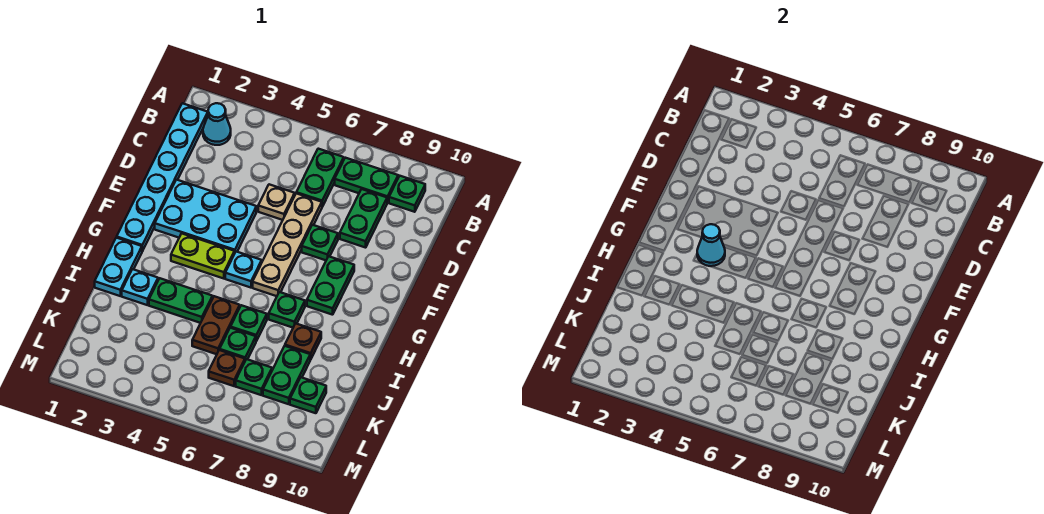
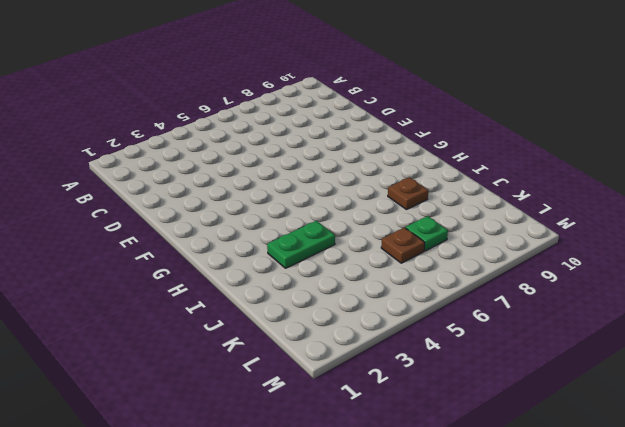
none -> cyan plate B1:G1 level 1
none -> cyan cone B2 level 1
none -> green plate B6:C6 level 1

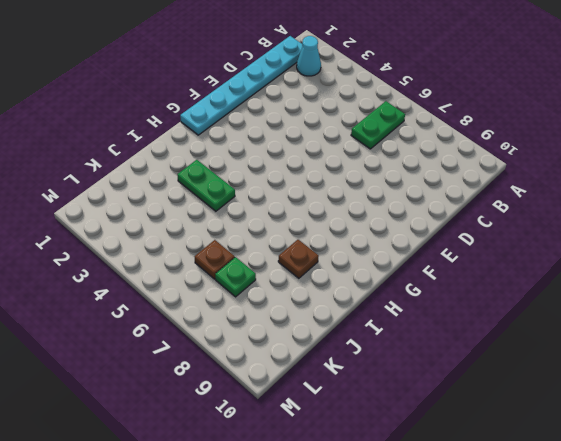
none -> green plate B7:B8 level 1
none -> green plate B9 level 1
none -> green plate C8:D8 level 1

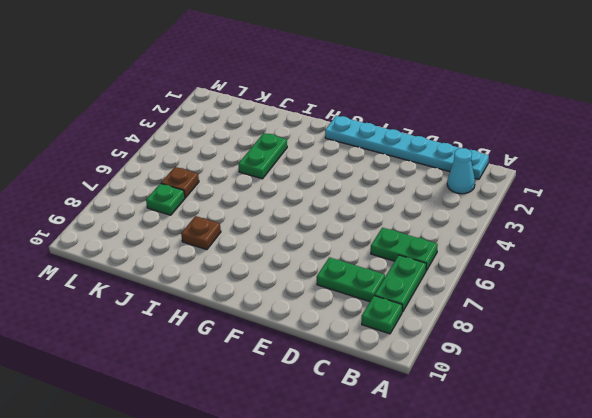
none -> tan plate D5 level 1
none -> tan plate D6:G6 level 1
none -> cyan plate E2:F4 level 1

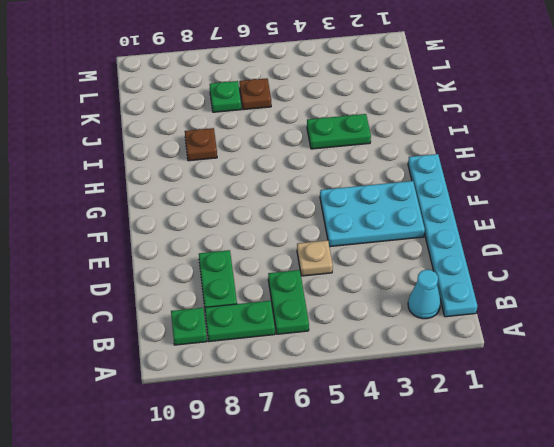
none -> tan plate D6:G6 level 1
none -> green plate E7 level 1
none -> green plate F8:G8 level 1

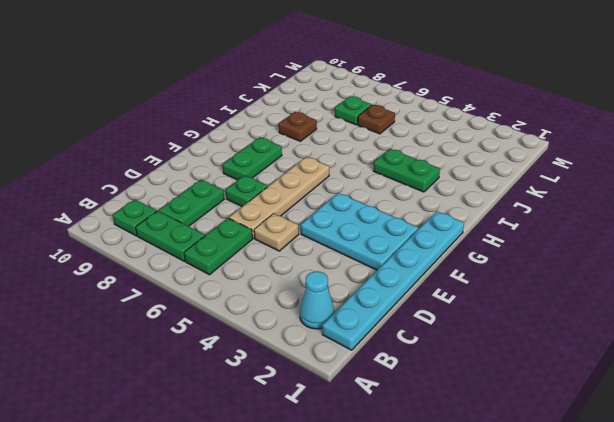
none -> lime plate G3:G4 level 1
none -> cyan plate G5 level 1
none -> cyan plate H1:I1 level 1

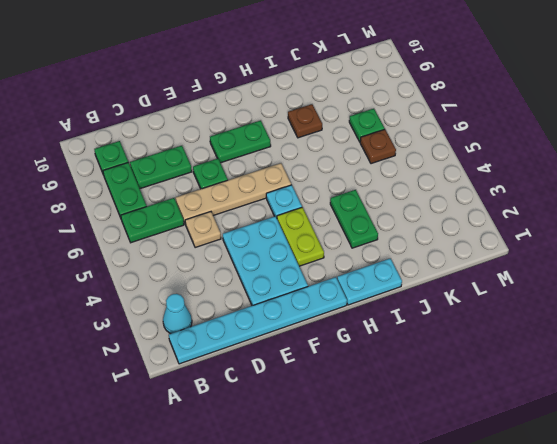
none -> green plate H7 level 1
none -> cyan plate I2 level 1
none -> brown plate I5:J5 level 1

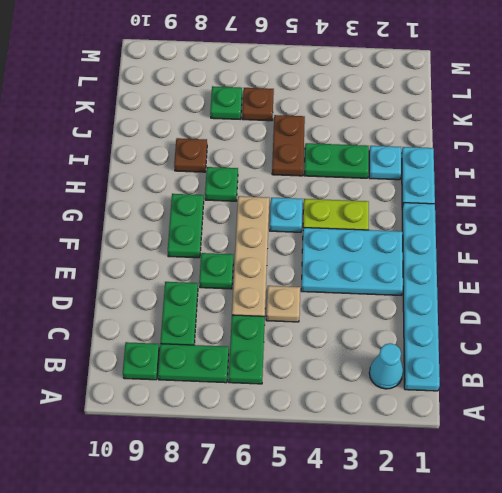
none -> green plate I6 level 1
none -> green plate J6 level 1
none -> green plate J8:K8 level 1

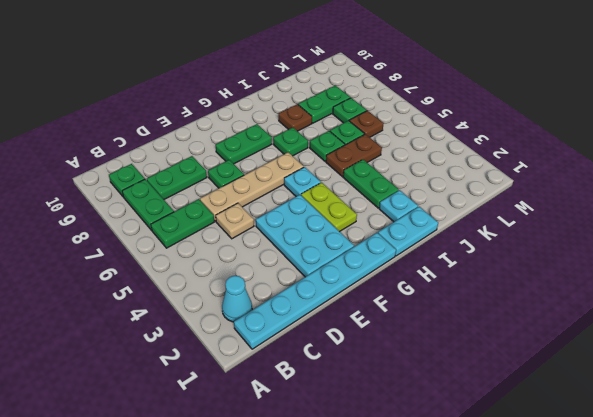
none -> green plate K9 level 1
none -> cyan cone G3 level 2

